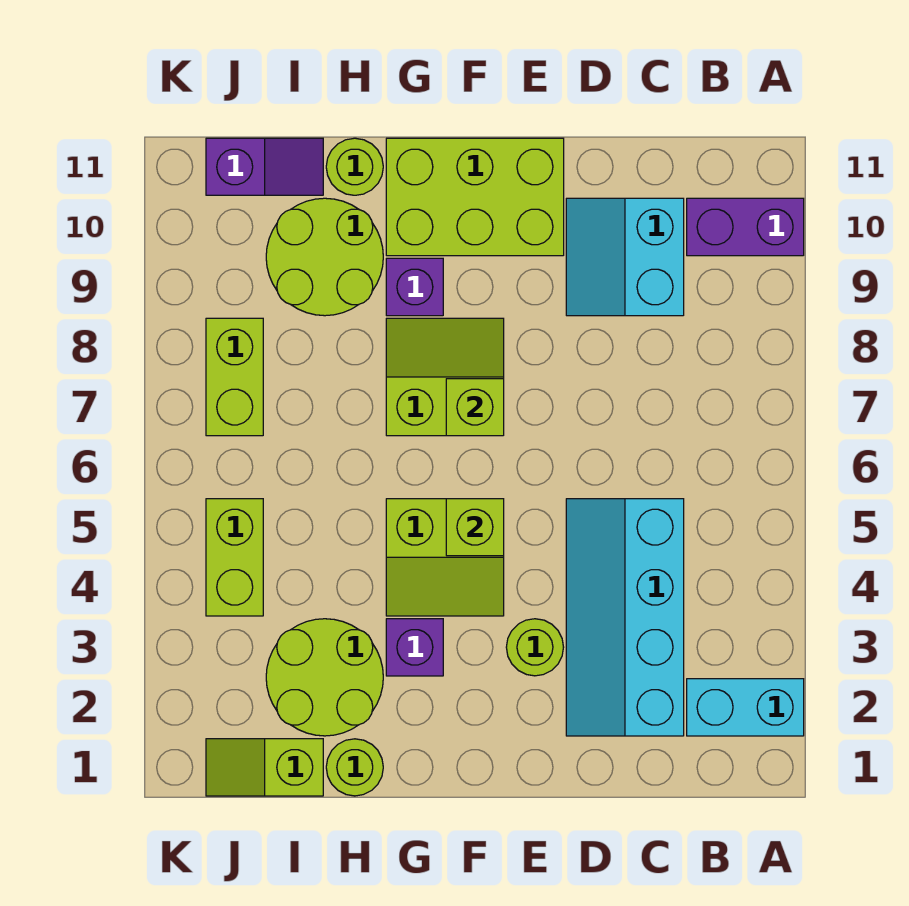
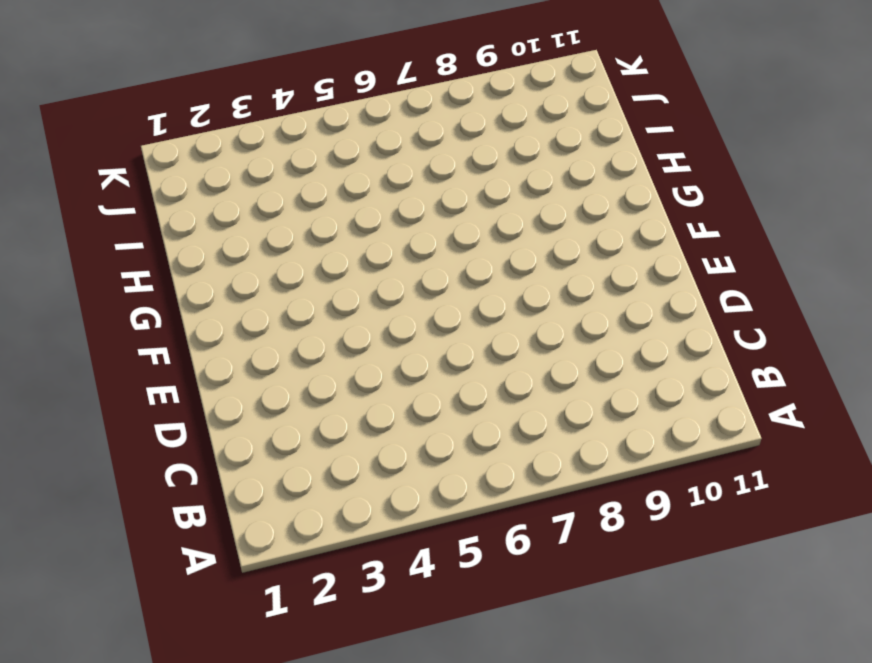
none -> cyan brick A2:B2 level 1
none -> purple brick A10:B10 level 1
none -> cyan slope C2:D5 level 1 top C

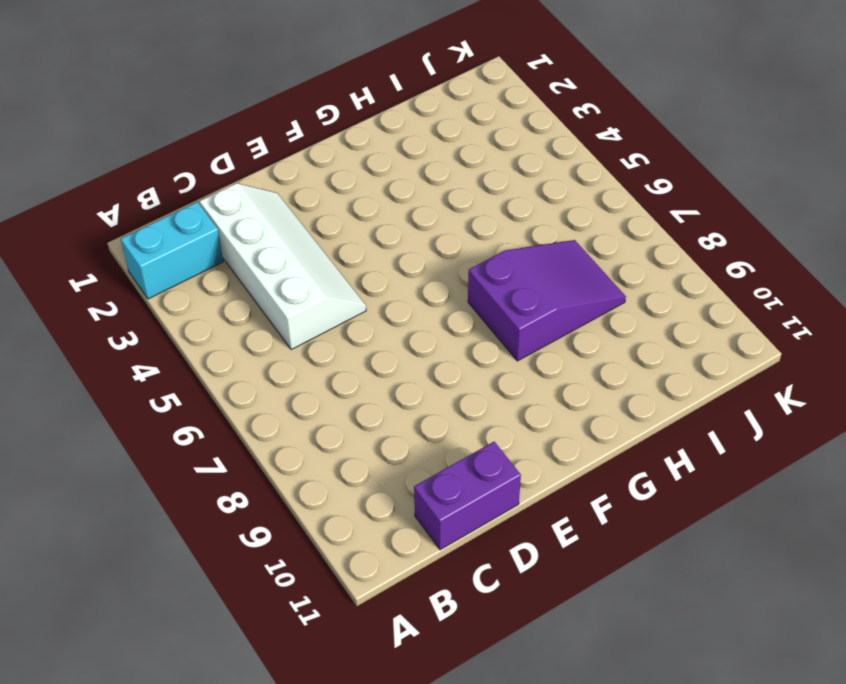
white slope C2:D5 level 1 top C -> cyan slope C2:D5 level 1 top C
purple brick C11:D11 level 1 -> purple brick A10:B10 level 1
purple slope G7:I8 level 1 top G -> lime slope F7:G8 level 1 top 7
none -> cyan slope C9:D10 level 1 top C
none -> lime round brick E3 level 1
none -> lime brick E10:G11 level 1

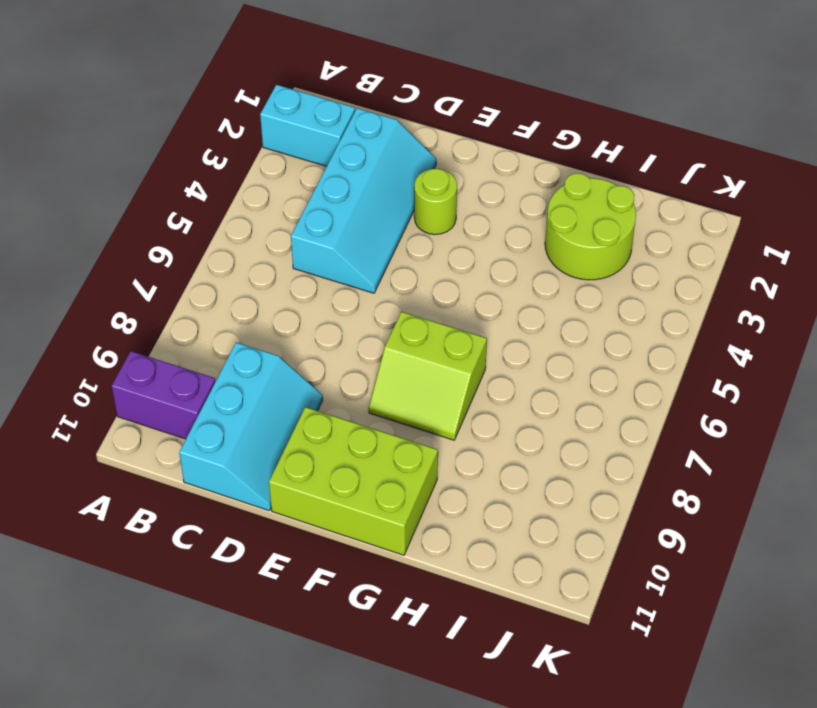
cyan slope C9:D11 level 1 top C -> cyan slope C9:D10 level 1 top C
none -> lime slope F4:G5 level 1 top 5
none -> purple brick G3 level 1
none -> purple brick G9 level 1

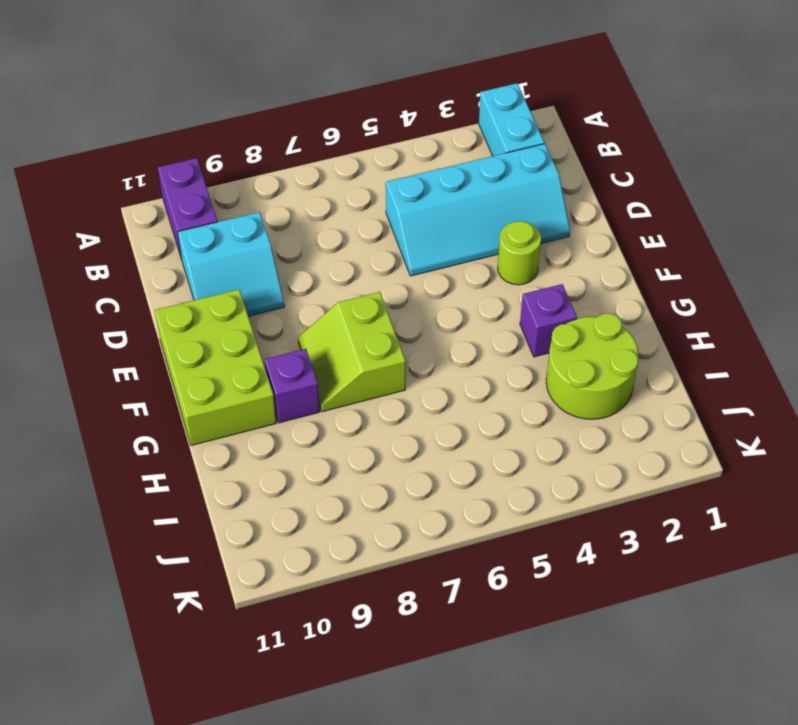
none -> lime slope F4:G5 level 1 top 5
none -> lime round brick H1 level 1
none -> lime round brick H9:I10 level 1

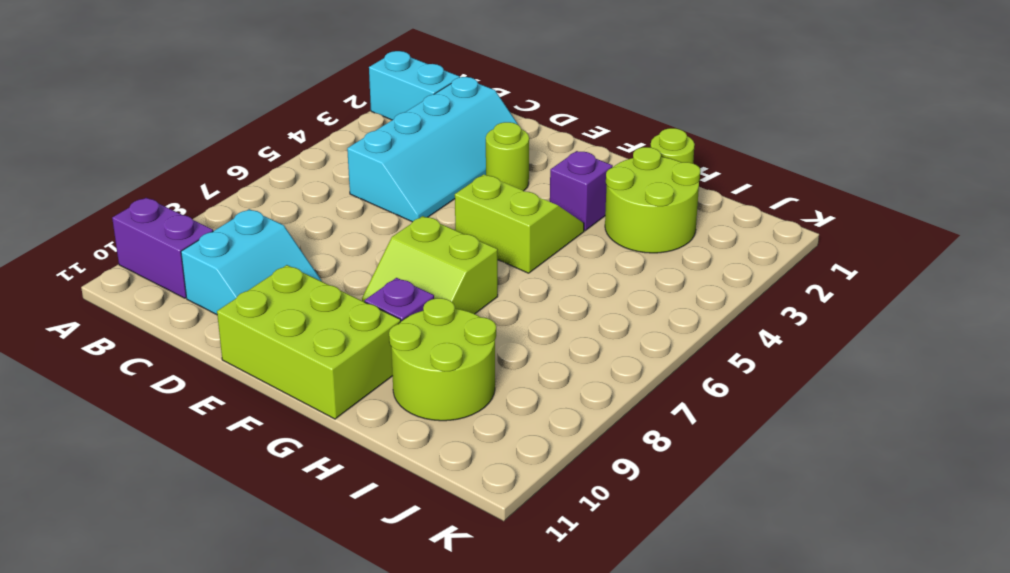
none -> lime round brick H11 level 1
none -> lime slope I1:J1 level 1 top I
none -> purple slope I11:J11 level 1 top J

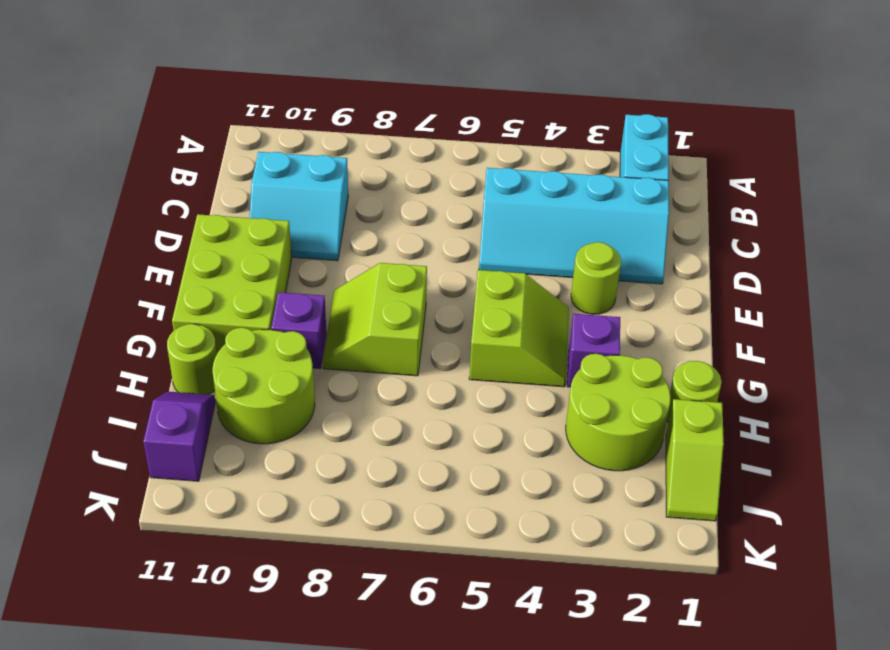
none -> purple brick A10:B10 level 1
none -> lime brick J4:J5 level 1
none -> lime brick J7:J8 level 1

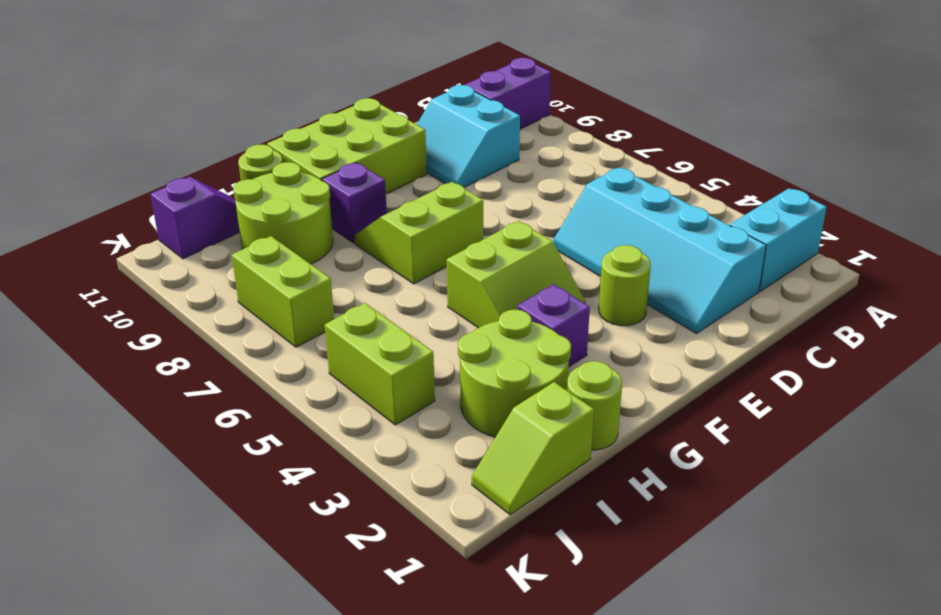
none -> lime brick F5 level 2
none -> lime brick F7 level 2

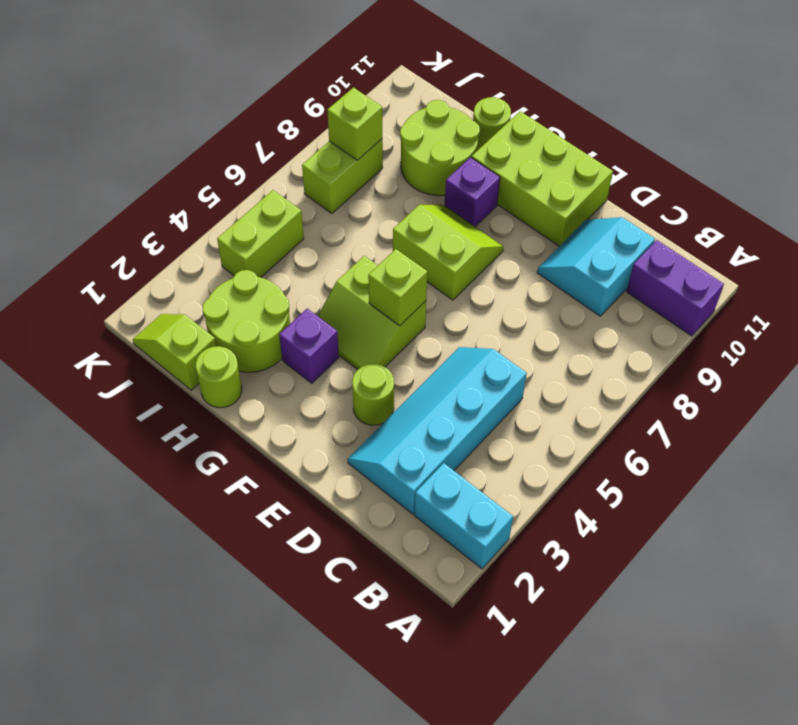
lime brick J8 level 2 -> lime brick F7 level 2
none -> purple slope I11:J11 level 1 top J

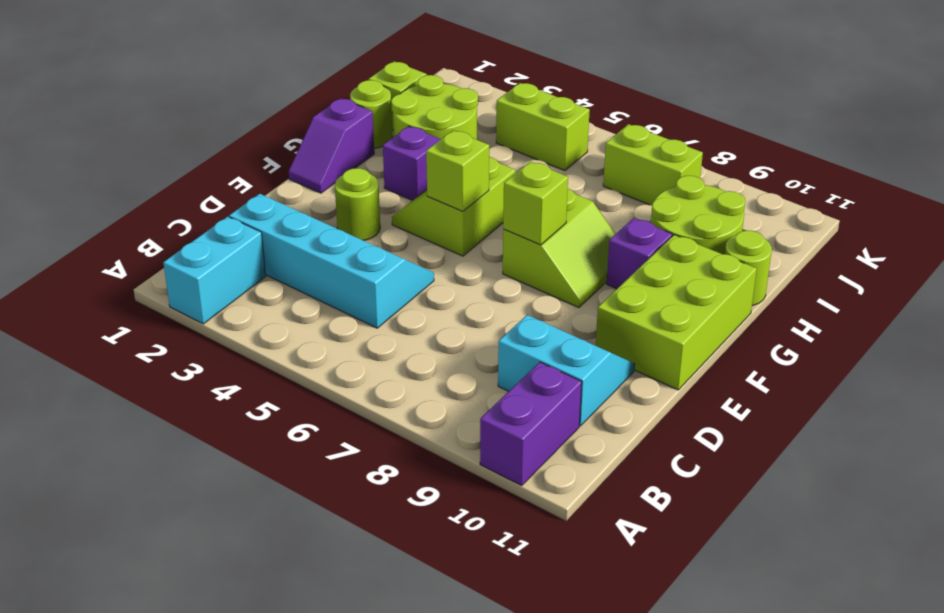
purple slope F1:G1 level 1 top G -> purple slope I11:J11 level 1 top J

